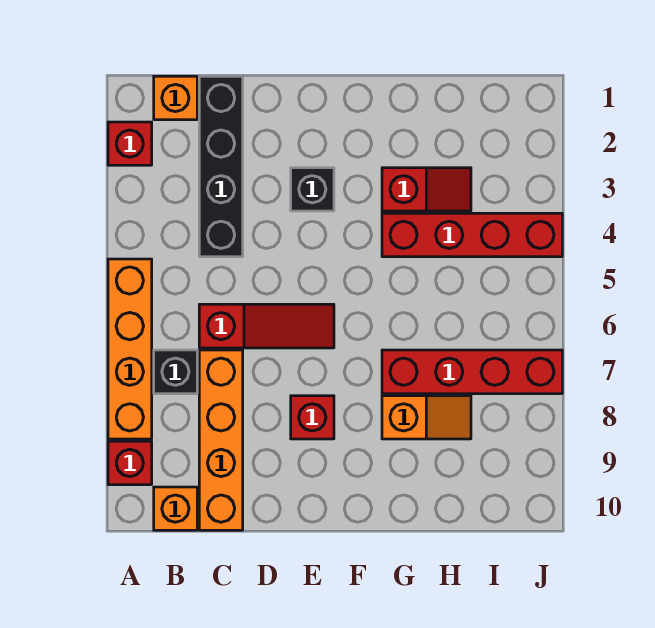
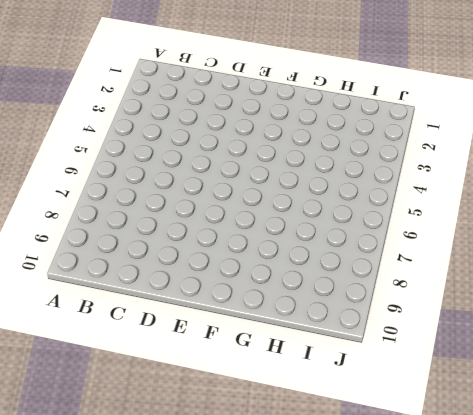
none -> red brick A2 level 1
none -> orange brick A5:A8 level 1
none -> red brick A9 level 1

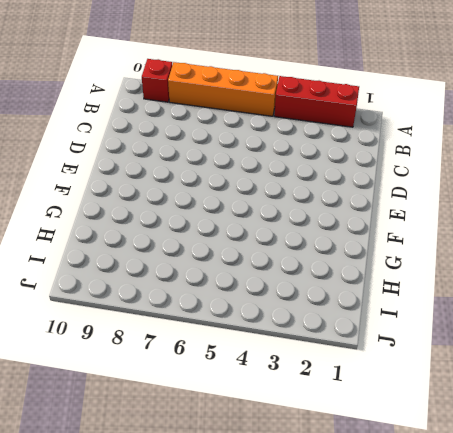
red brick A2:A4 level 1 -> red brick A2 level 1
none -> orange brick B1 level 1
none -> black brick B7 level 1
none -> orange brick B10 level 1

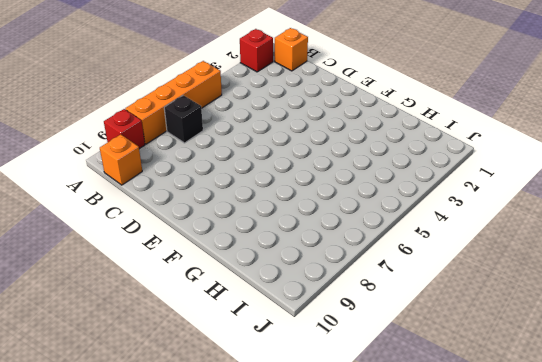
none -> black brick C1:C4 level 1
none -> red slope C6:E6 level 1 top C
none -> orange brick C7:C10 level 1

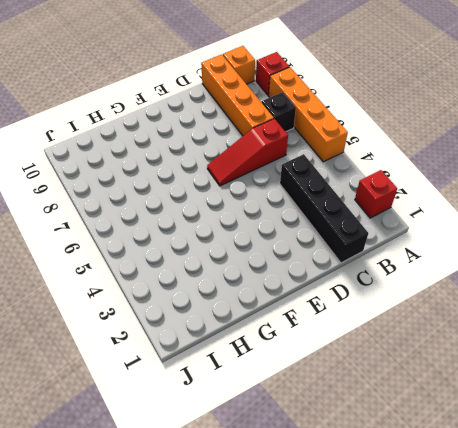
none -> orange brick B1 level 1
none -> black brick E3 level 1
none -> red brick E8 level 1

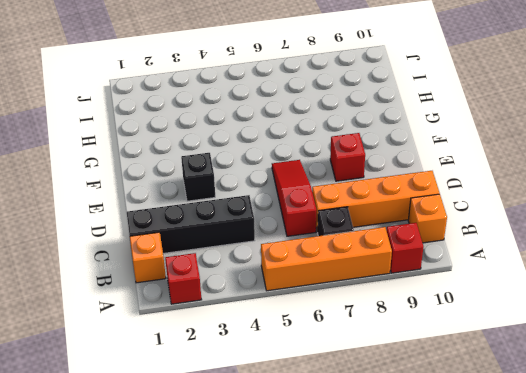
none -> red slope G3:H3 level 1 top G
none -> red brick G4:J4 level 1
none -> red brick G7:J7 level 1

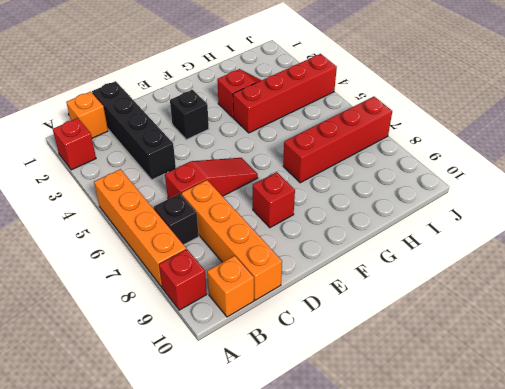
none -> orange slope G8:H8 level 1 top G

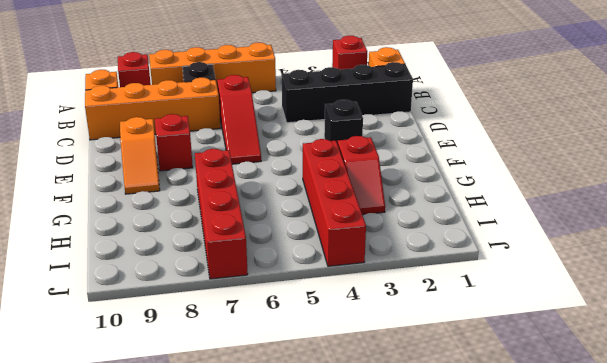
orange slope E9:F9 level 1 top E -> orange slope G8:H8 level 1 top G

